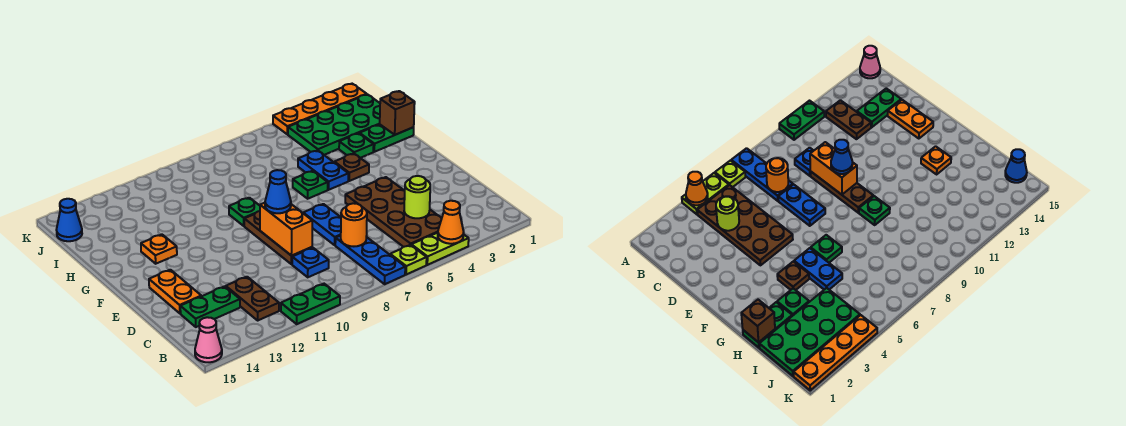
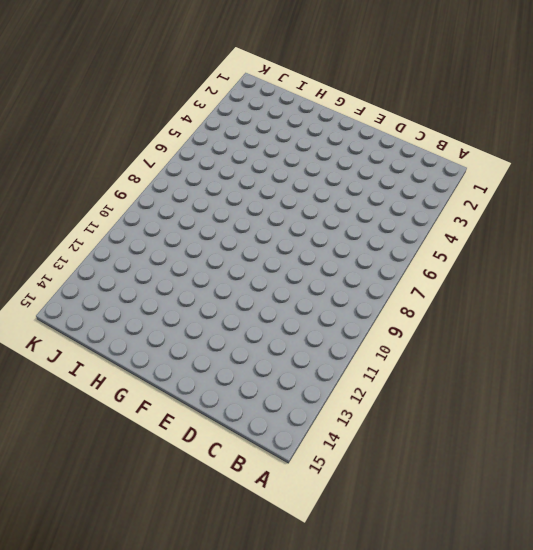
none -> lime plate A4:A5 level 1
none -> lime plate A6 level 1
none -> blue plate A7:C7 level 1

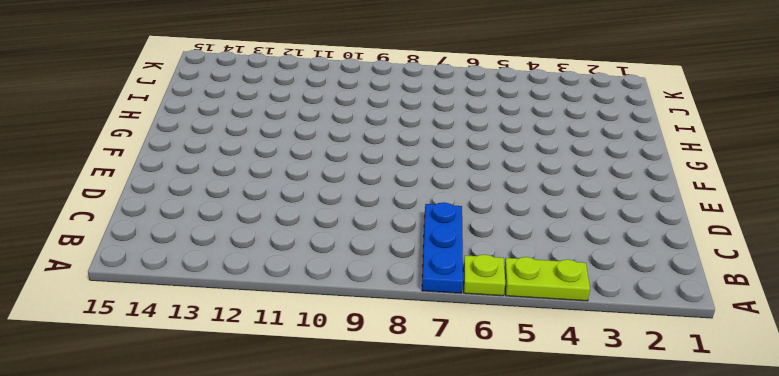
none -> green plate A10:A11 level 1
none -> pink cone A15 level 1
none -> brown plate B4:E5 level 1

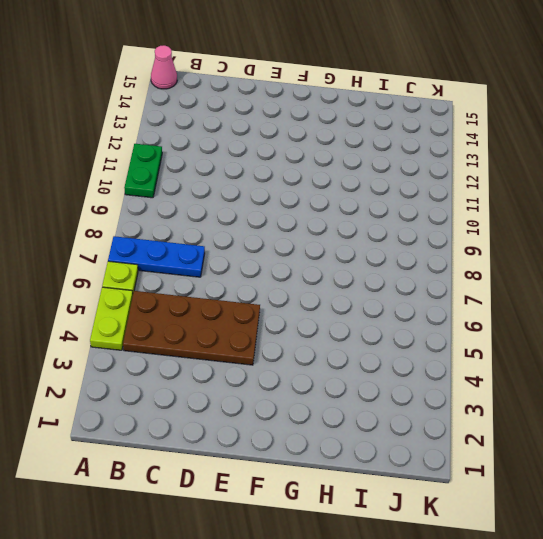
none -> brown plate B12:C12 level 1
none -> blue plate C9 level 1
none -> green plate C13:C14 level 1

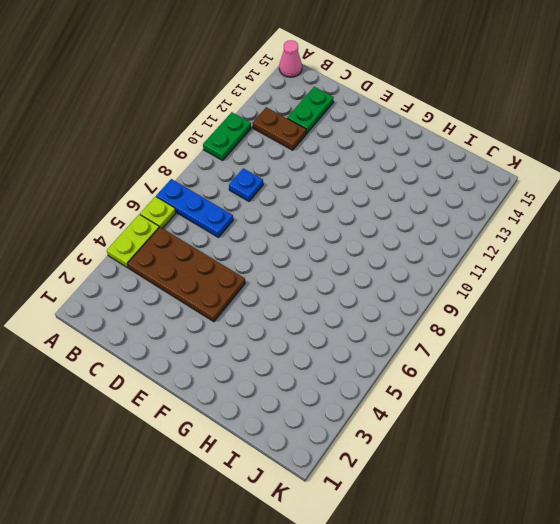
none -> blue plate D7:E7 level 1
none -> brown plate D9:F9 level 1
none -> orange plate D14:E14 level 1

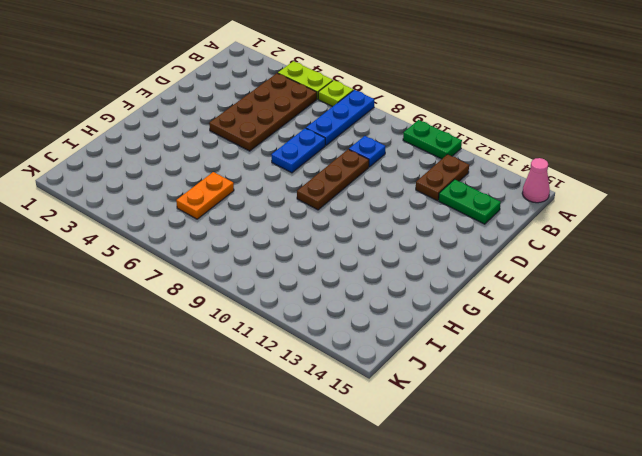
orange plate H6:I6 level 1 -> orange plate D14:E14 level 1
none -> brown plate G4 level 1
none -> blue plate G5:H5 level 1
none -> green plate G6 level 1

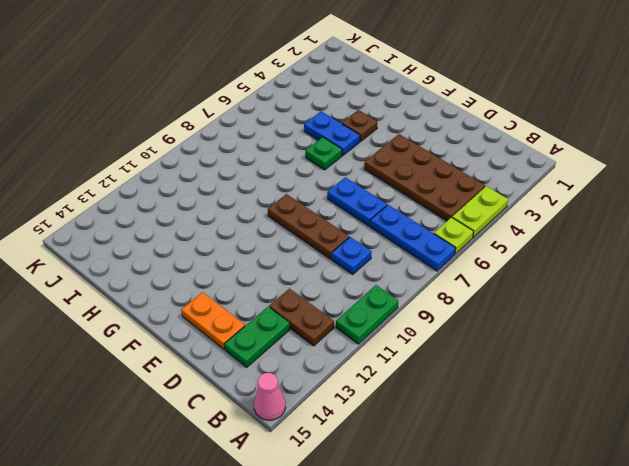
none -> green plate G9 level 1
none -> orange plate G13 level 1
none -> green plate H1:H2 level 1

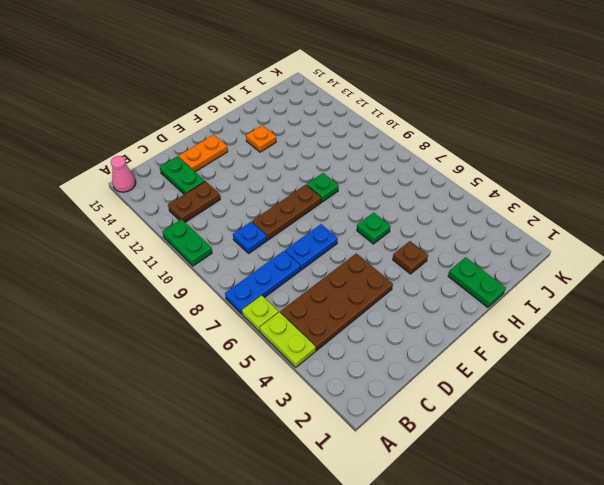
none -> blue plate G5:H5 level 1
none -> green plate H3 level 1
none -> green plate I1:J4 level 1

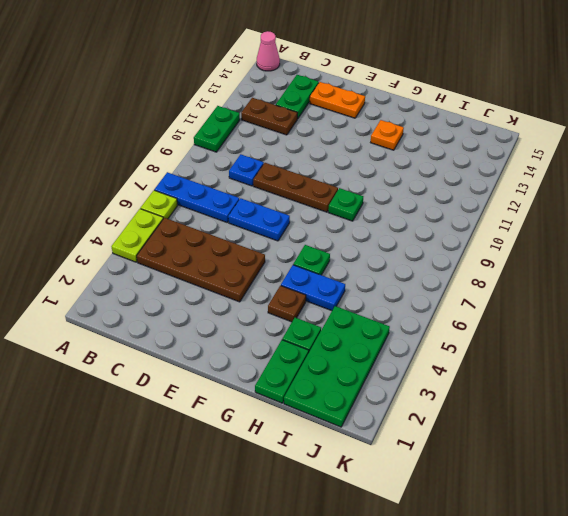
none -> blue cone J15 level 1
none -> orange plate K1:K4 level 1
none -> orange cone A4 level 2

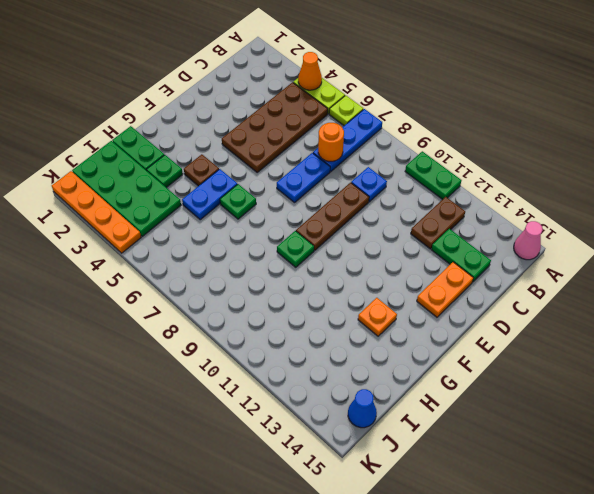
none -> lime round brick C4 level 2
none -> orange brick D9:E9 level 2
none -> brown brick H1 level 2

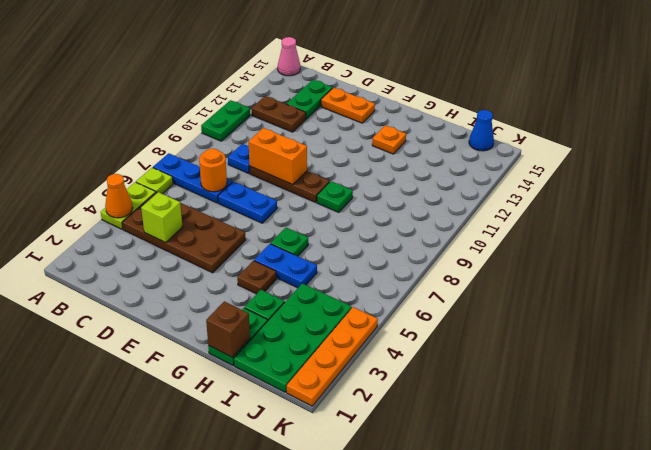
lime brick C4 level 2 -> lime round brick C4 level 2
none -> blue cone E9 level 3

